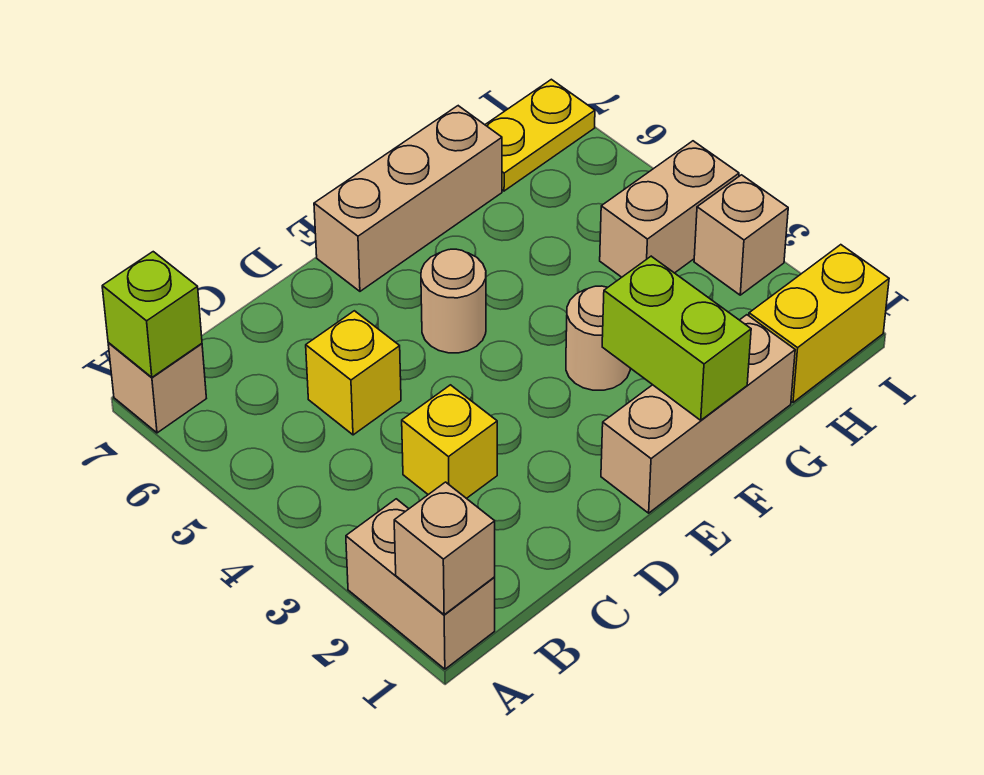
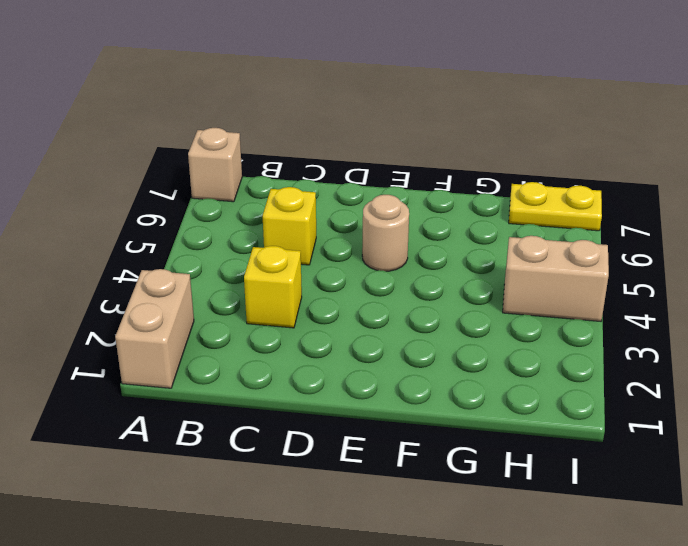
none -> tan brick E1:G1 level 1
none -> tan brick E7:G7 level 1
none -> tan round brick F3 level 1

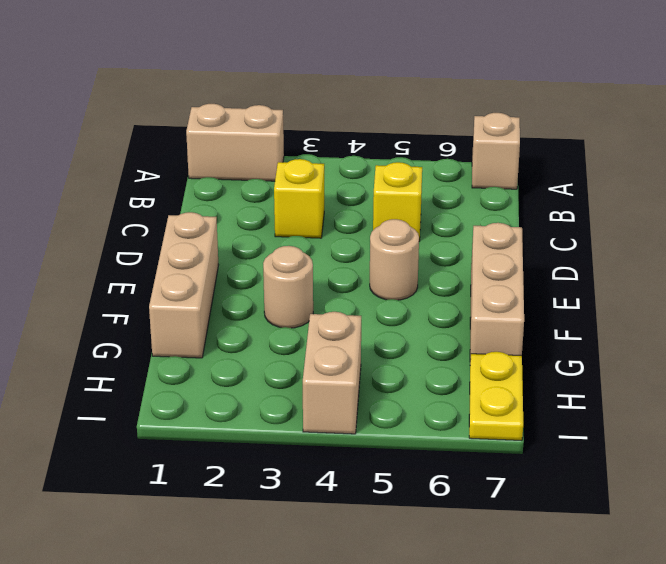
none -> yellow brick H1:I1 level 1
none -> tan brick I3 level 1
none -> tan brick A1 level 2

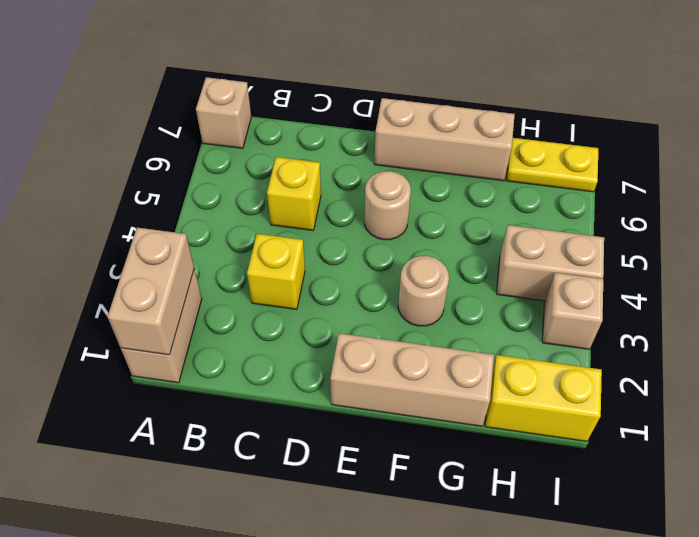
tan brick A1:A2 level 2 -> tan brick A1 level 2
none -> lime brick A7 level 2
none -> lime brick F1:F2 level 2

